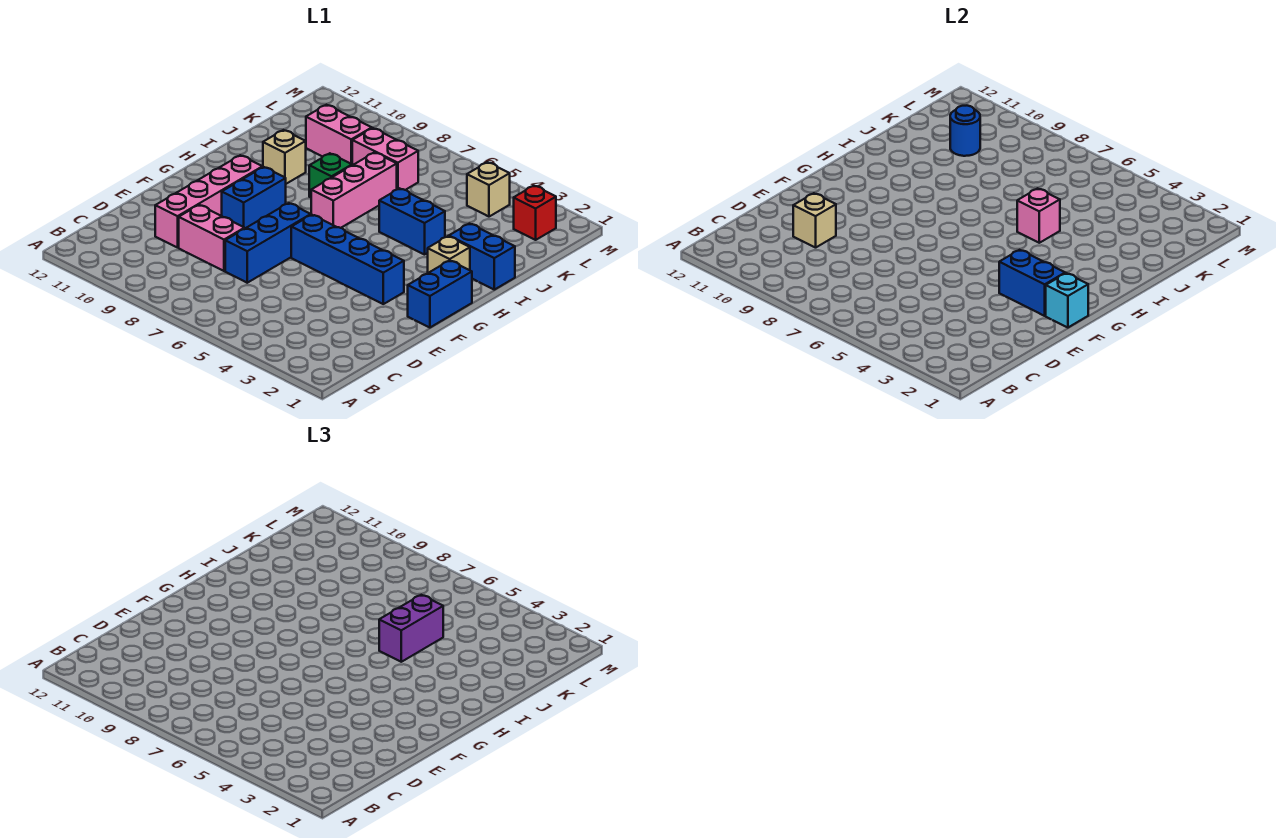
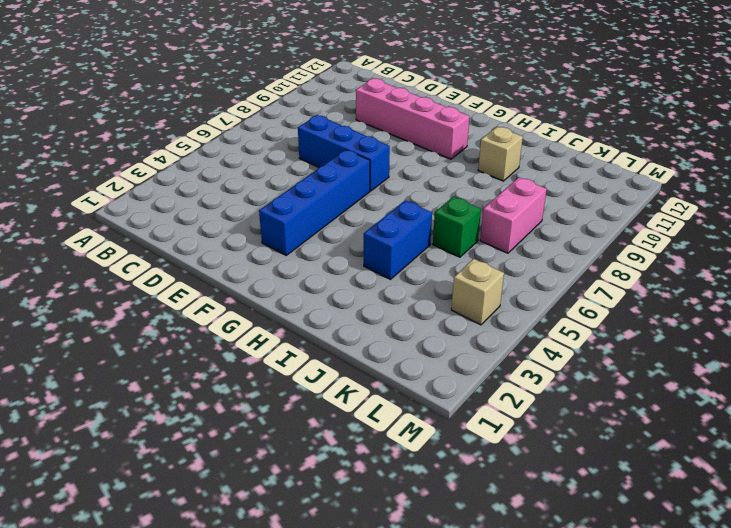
green brick J6 level 1 -> green brick I8 level 1
none -> pink brick D8:D9 level 1
none -> blue brick F1:G1 level 1
none -> blue brick F9:G9 level 1

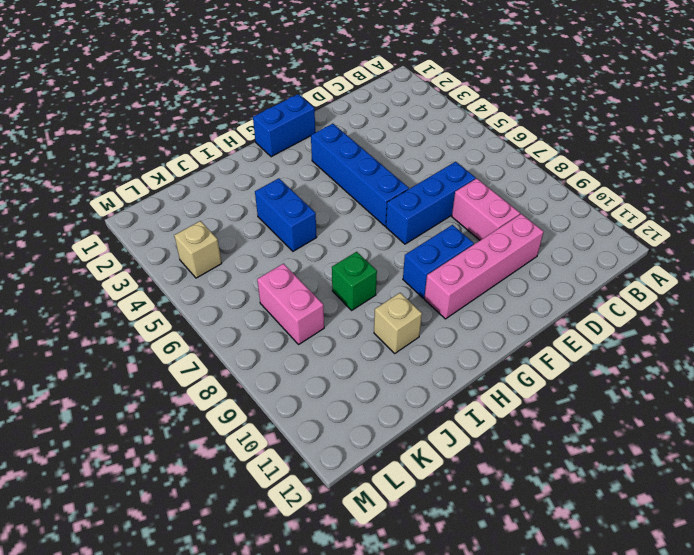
none -> tan brick H2 level 1
none -> pink brick H7:J7 level 1
none -> blue brick I1:I2 level 1

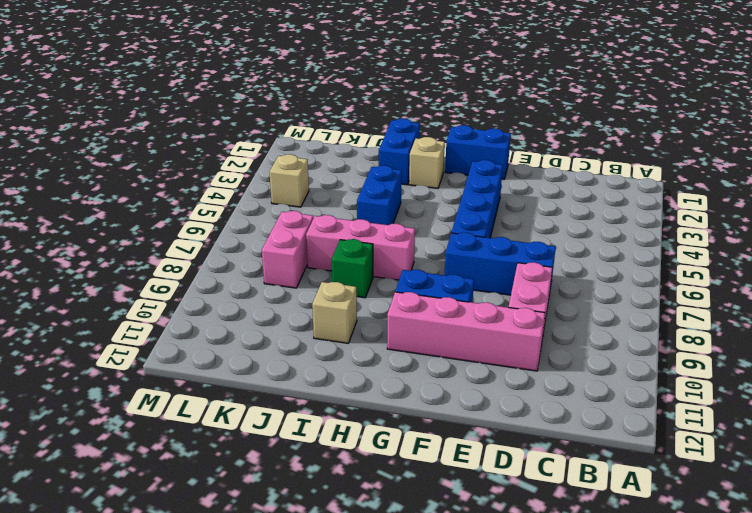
none -> pink brick K9:K10 level 1
none -> red brick L2 level 1
none -> tan brick D10 level 2

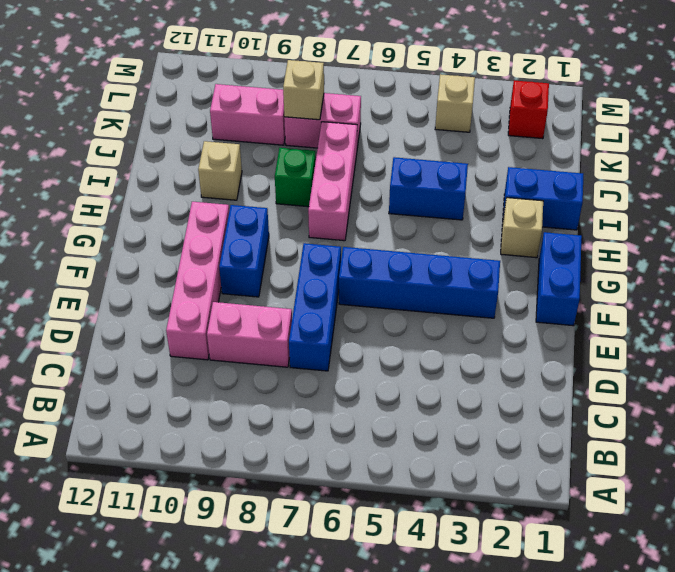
tan brick K8 level 2 -> tan brick D10 level 2
none -> cyan brick F1 level 2
none -> blue brick F2:F3 level 2
none -> pink brick I5 level 2

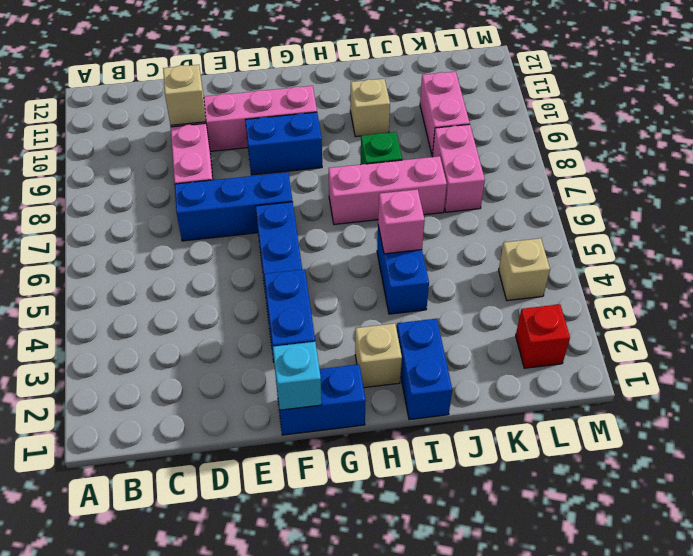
none -> blue round brick K10 level 2
none -> purple brick I5:J5 level 3

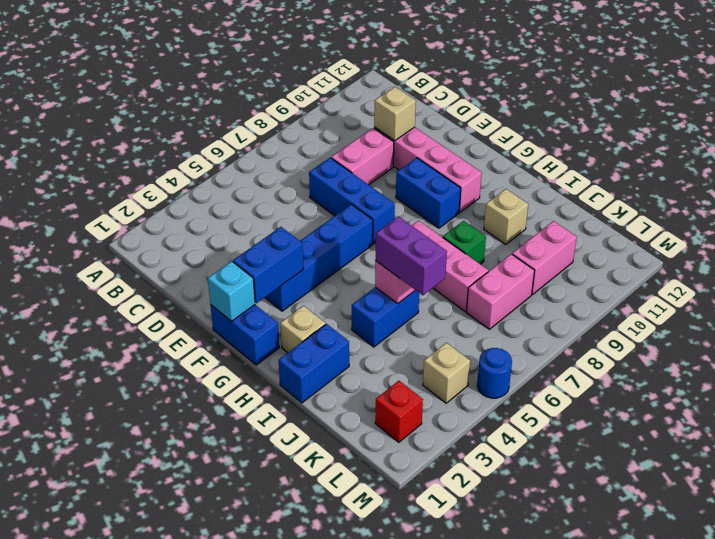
blue round brick M5 level 1 -> blue round brick K10 level 2

